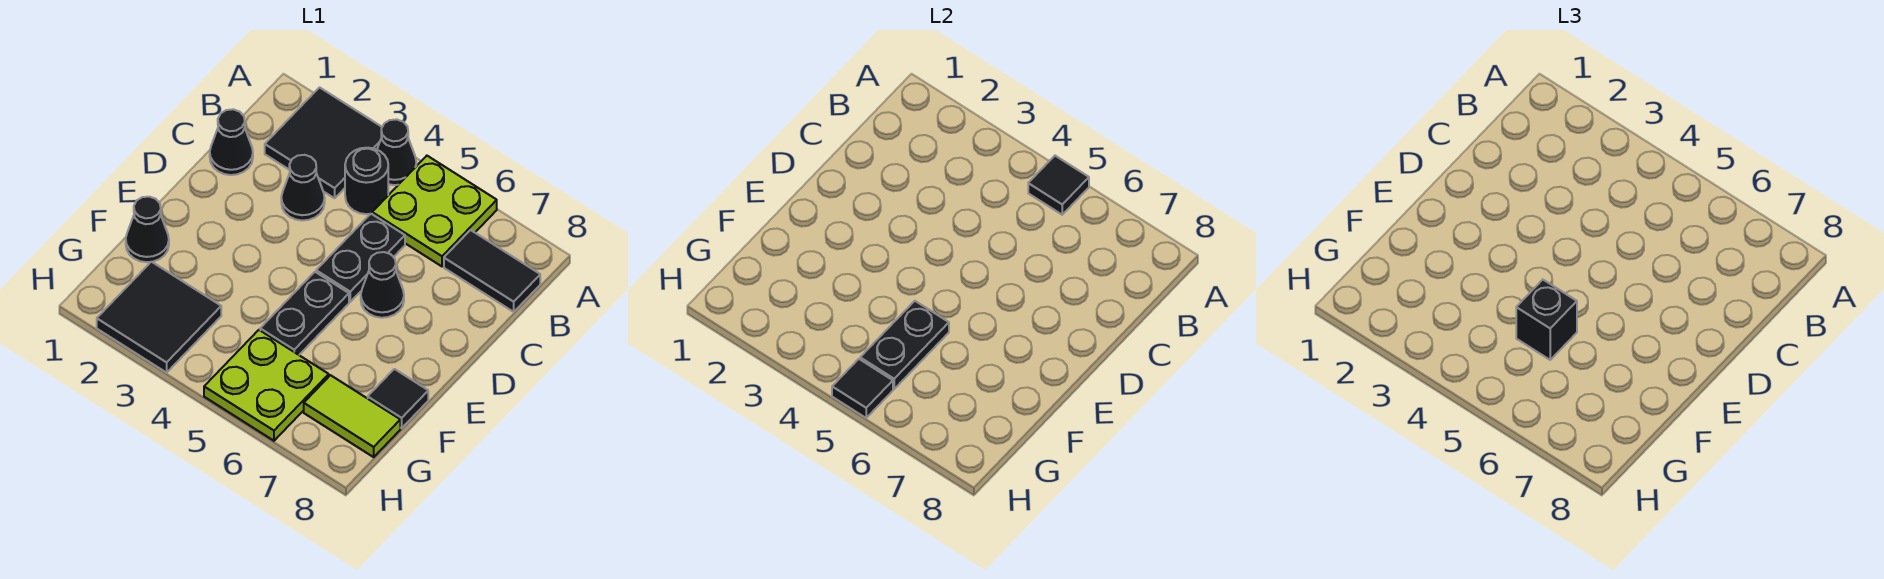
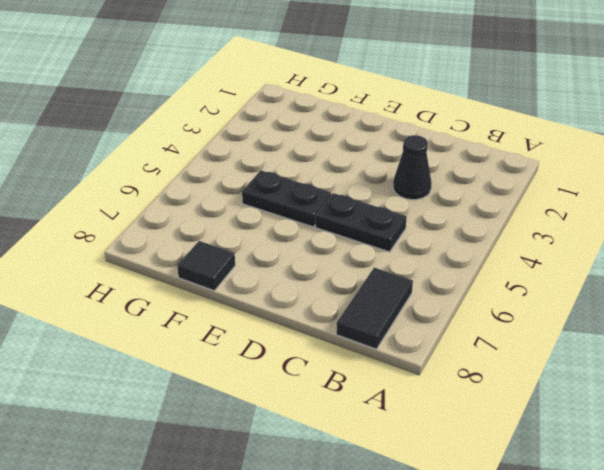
none -> black tile A2:B3 level 1
none -> black cone A4 level 1
none -> lime plate A5:B6 level 1

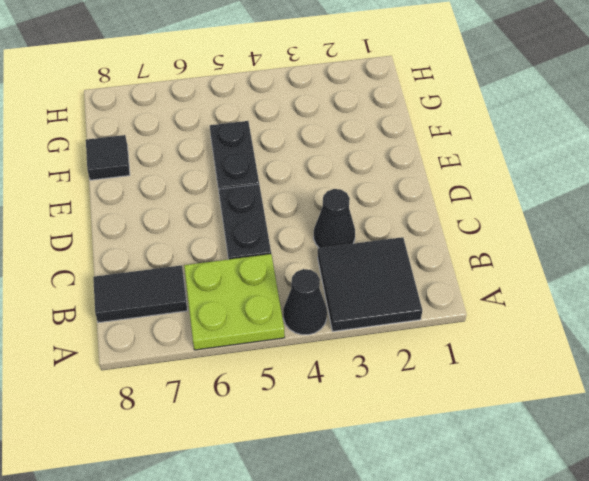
none -> black round brick B4 level 1
none -> black cone C1 level 1
none -> black cone D6 level 1

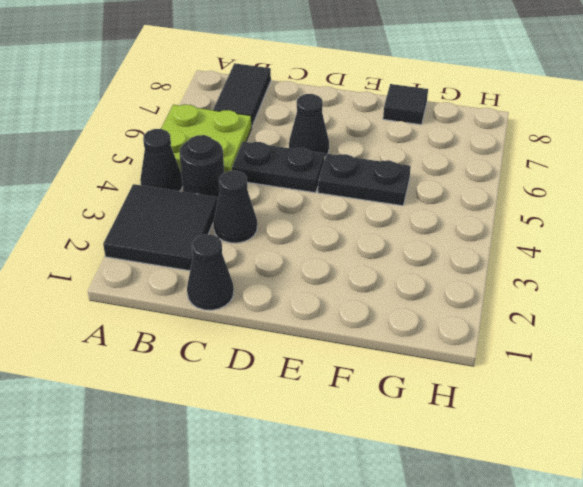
none -> black cone F1 level 1
none -> black tile G2:H3 level 1
none -> lime plate G5:H6 level 1

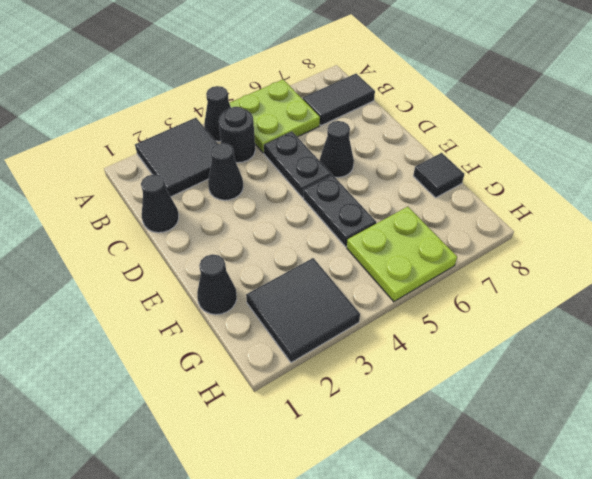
none -> lime tile G7:G8 level 1
none -> black tile A5 level 2
none -> black plate F5:G5 level 2

